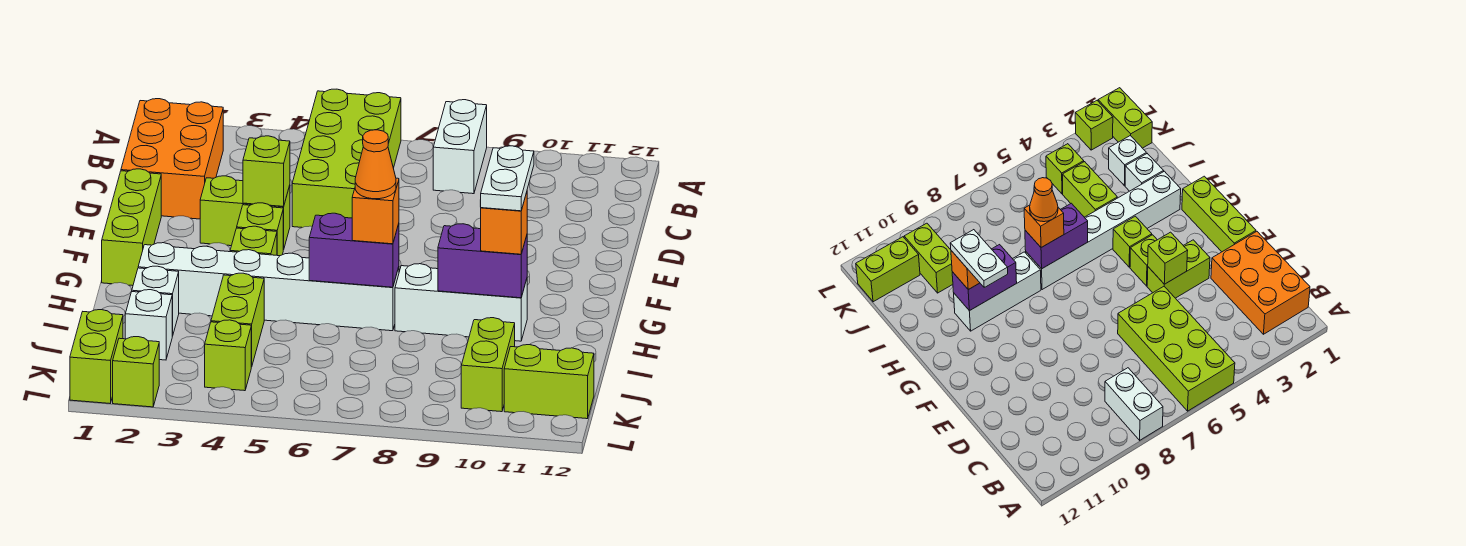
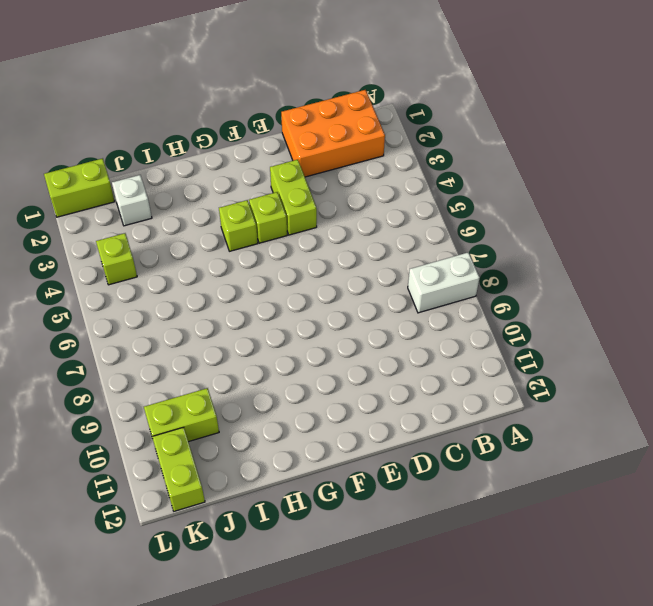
none -> lime brick A5:D6 level 1
none -> lime brick E1:G1 level 1
none -> white brick H2:H7 level 1

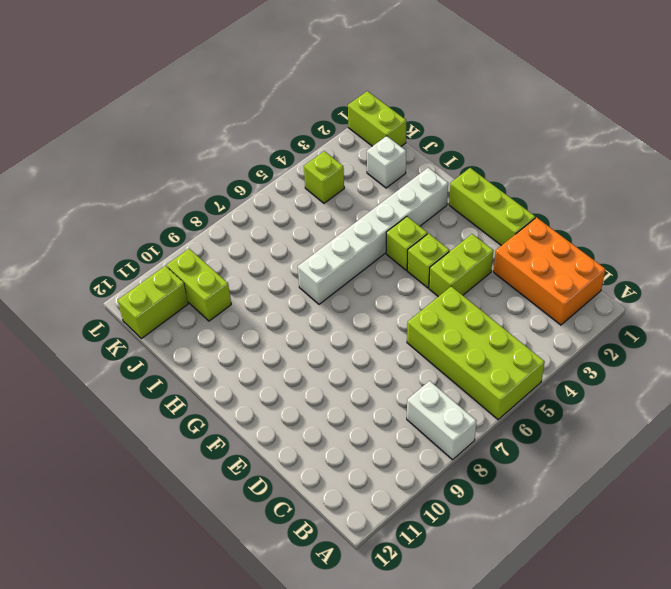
none -> white brick H8:H10 level 1
none -> white brick I2 level 1
none -> lime brick I4:J4 level 1

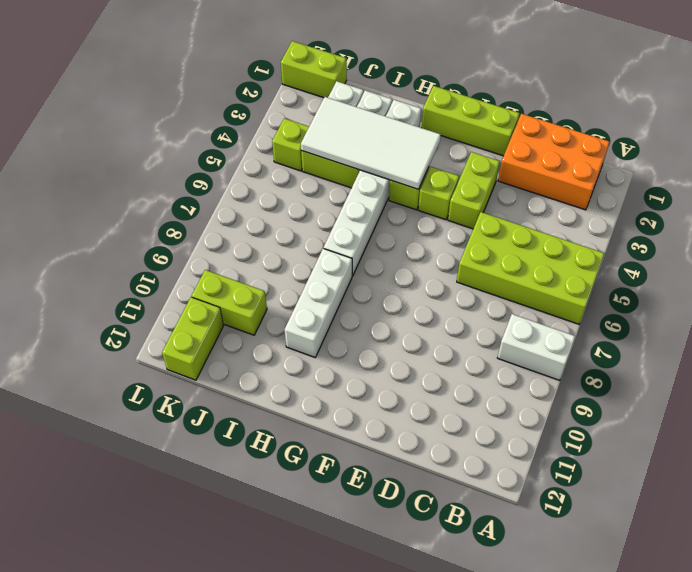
white tile G3:J4 level 2 -> none
none -> lime brick L2 level 1
none -> lime brick E4 level 2
none -> purple brick H6:H7 level 2

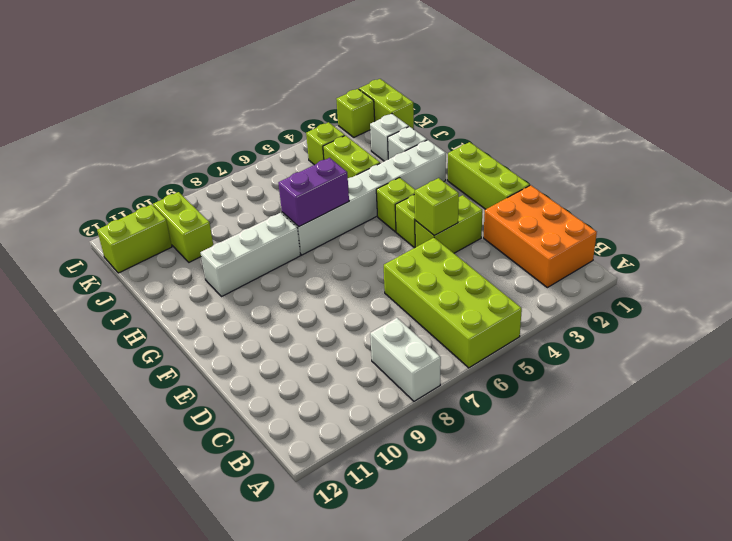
none -> purple brick H9:H10 level 2
none -> orange brick H7 level 3
none -> orange brick H10 level 3

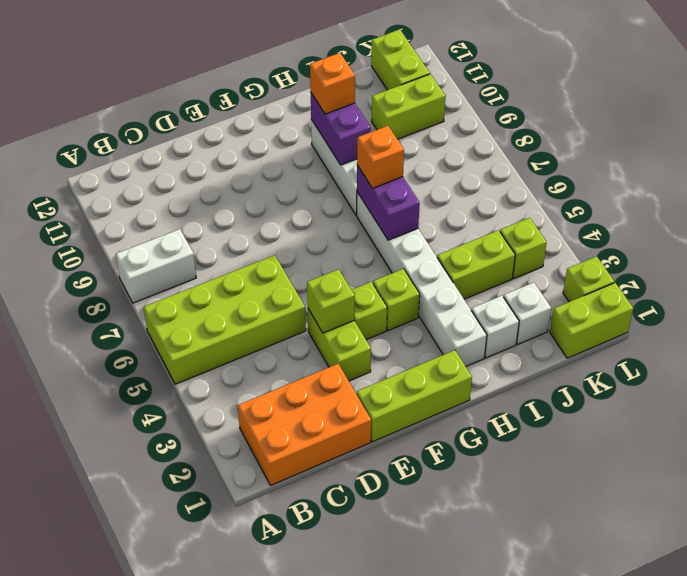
none -> white plate G10:H10 level 4
none -> orange cone H7 level 4

